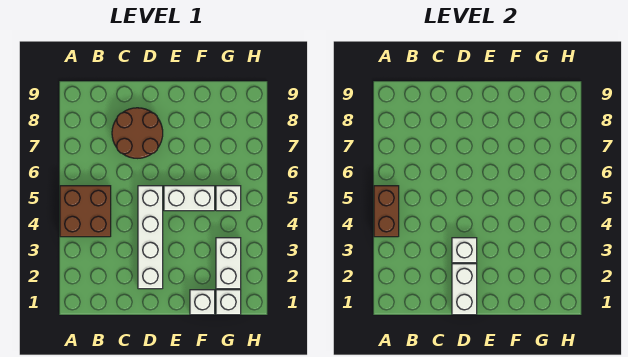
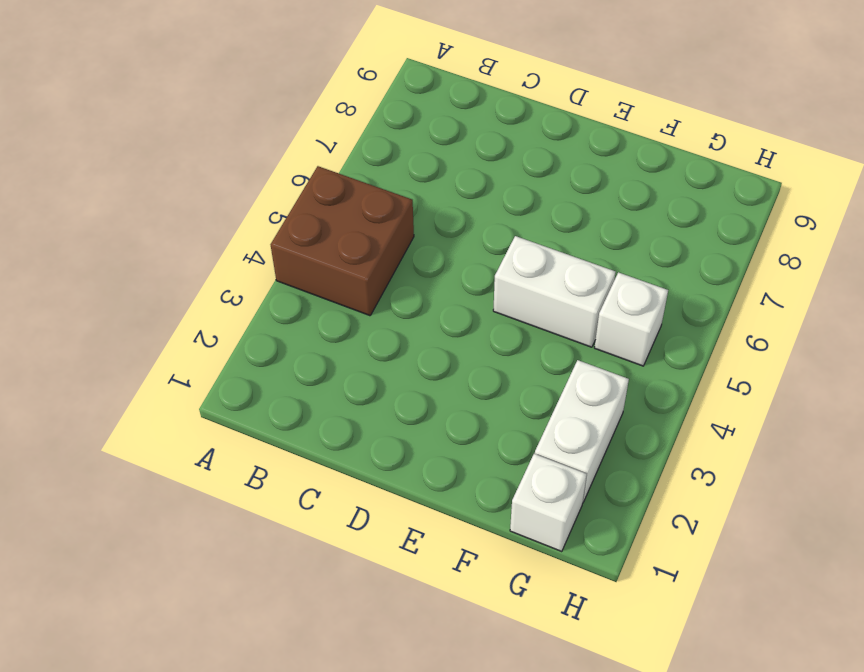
none -> brown round brick C7:D8 level 1
none -> white brick D2:D5 level 1

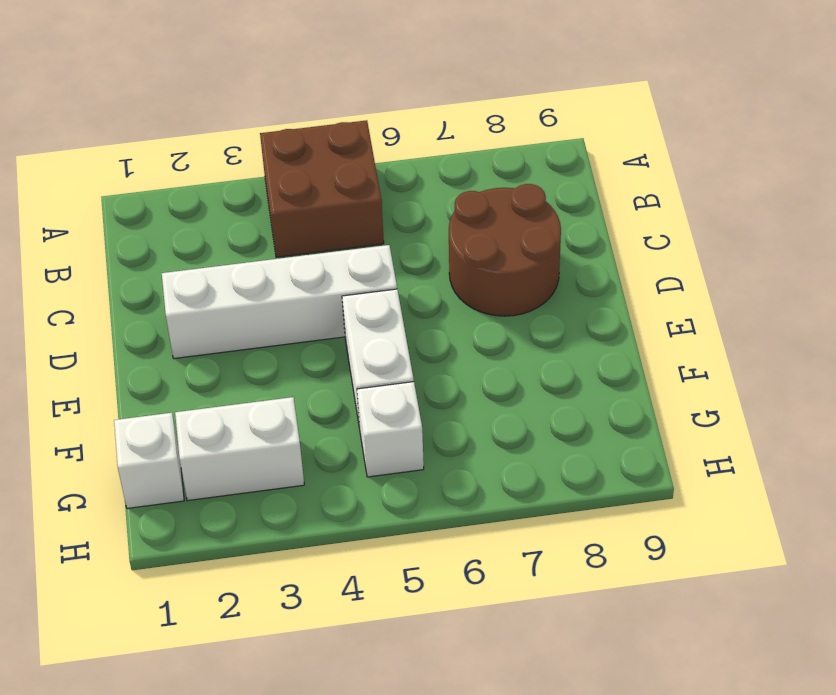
none -> white brick F1 level 1
none -> brown brick A4:A5 level 2

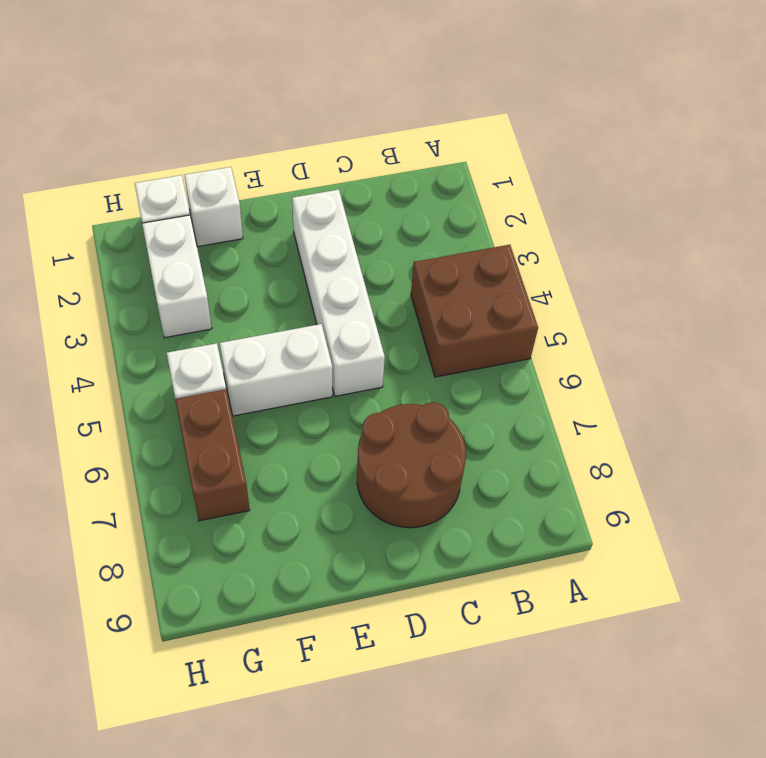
brown brick G6:G7 level 1 -> brown brick A4:A5 level 2
none -> white brick D1:D2 level 2
none -> white brick D3 level 2

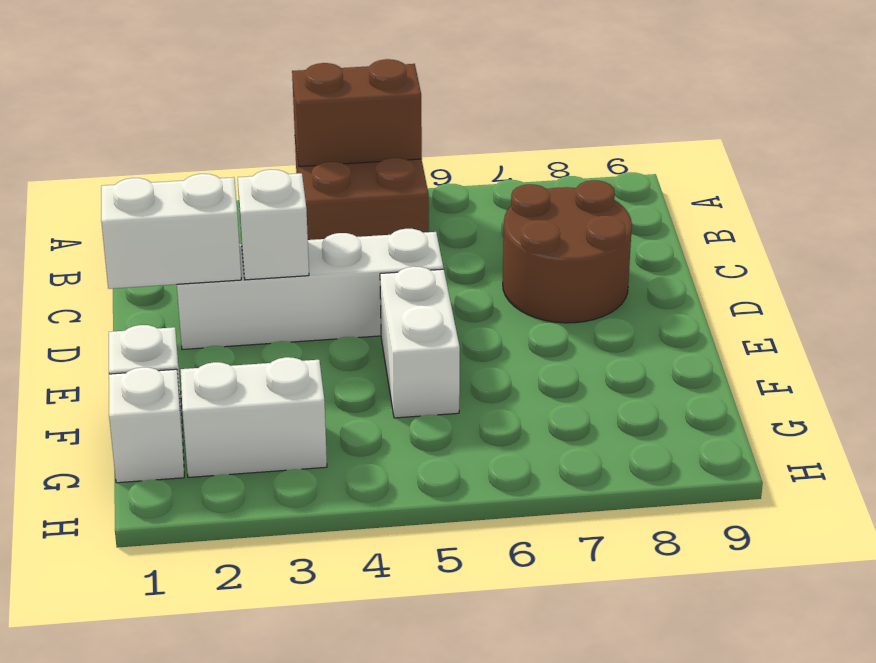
none -> white brick G5 level 1

